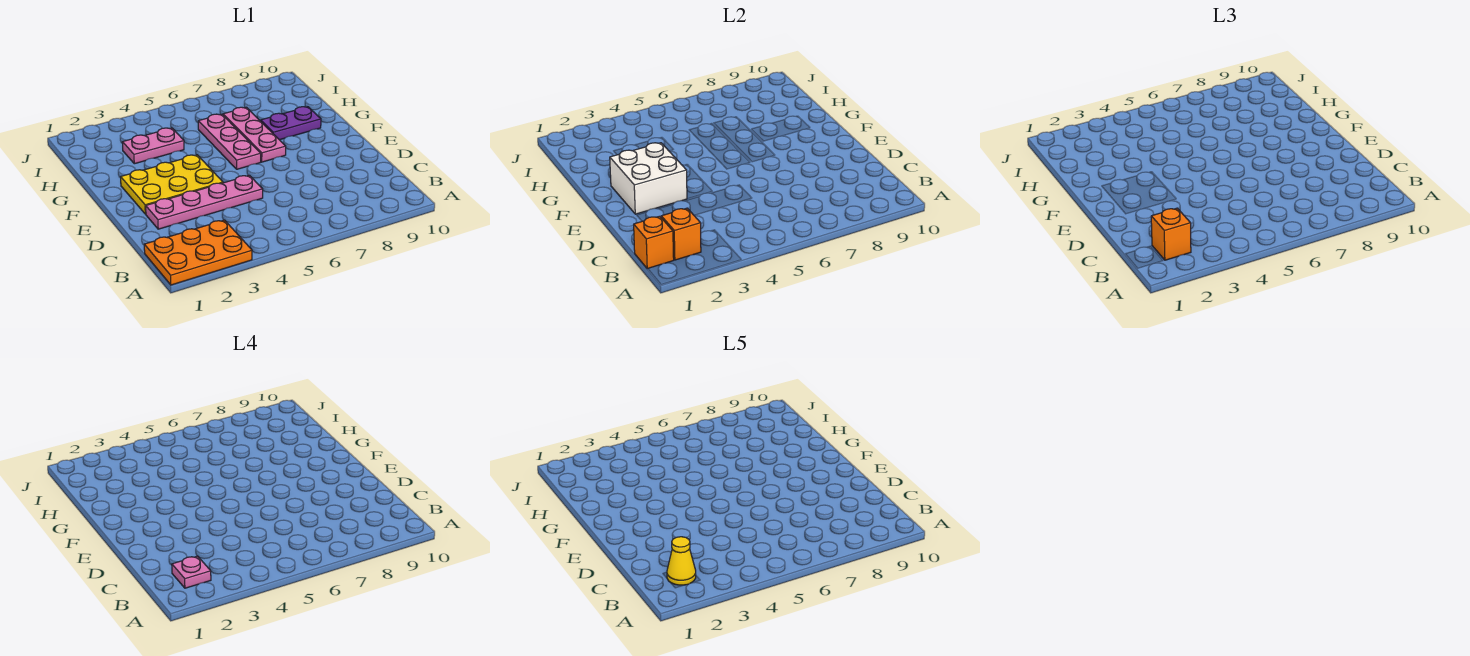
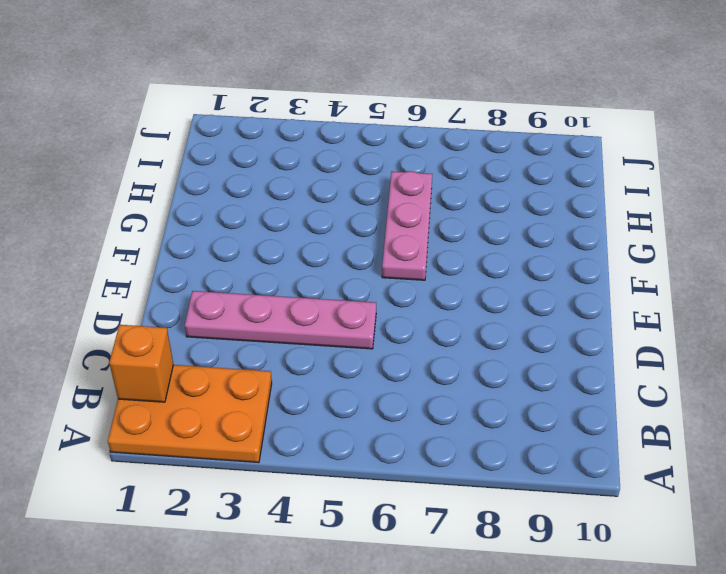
none -> yellow plate E2:F4 level 1
none -> pink plate F7:H7 level 1
none -> purple plate G8:G9 level 1

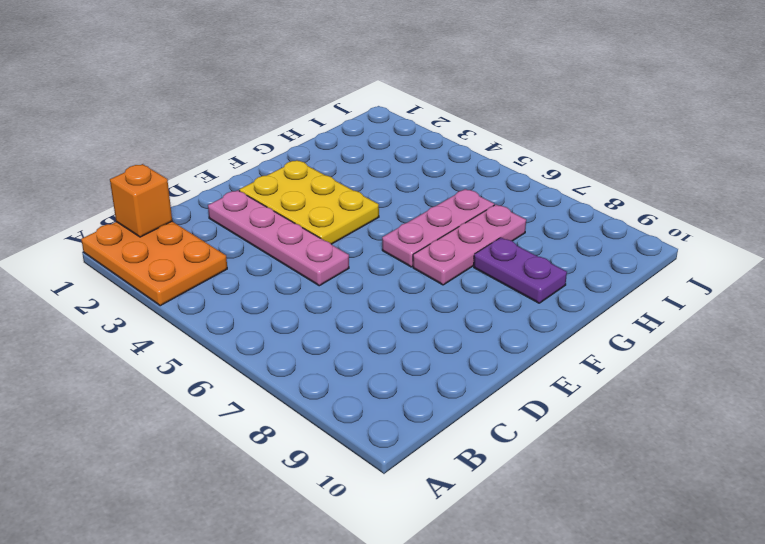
none -> pink plate H3:H4 level 1
none -> orange brick B2 level 2
none -> white brick E2:F3 level 2

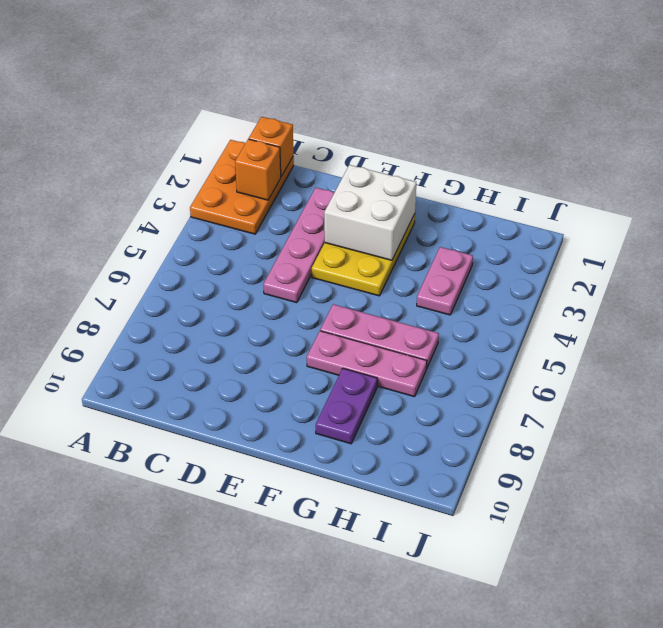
none -> orange brick B2 level 3
none -> pink plate B2 level 4
none -> yellow cone B2 level 5

